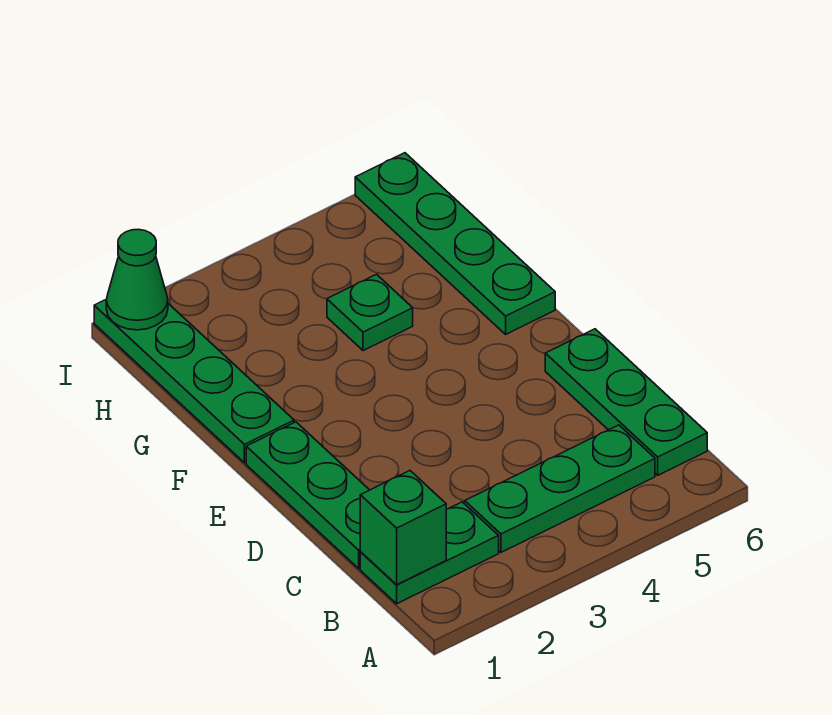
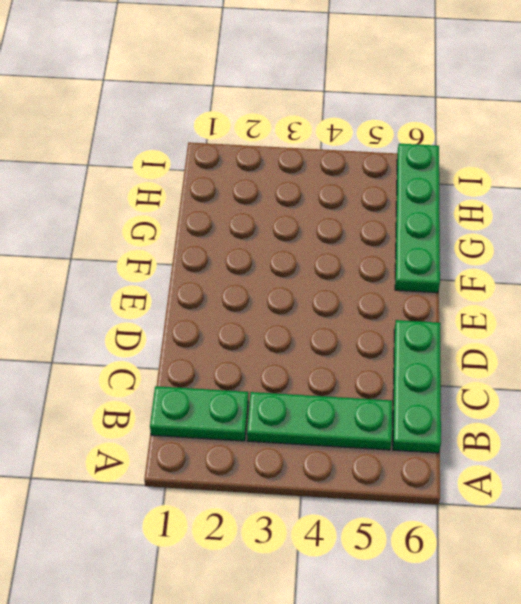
none -> green plate C1:E1 level 1
none -> green plate F1:I1 level 1

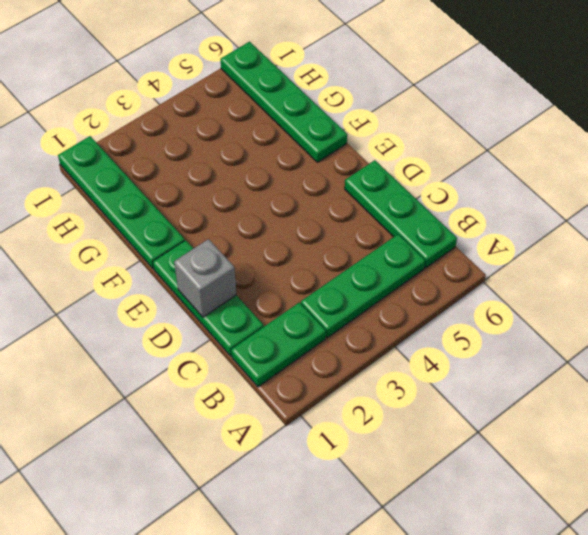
grey brick D1 level 2 -> none
none -> green plate G4 level 1
none -> green brick B1 level 2

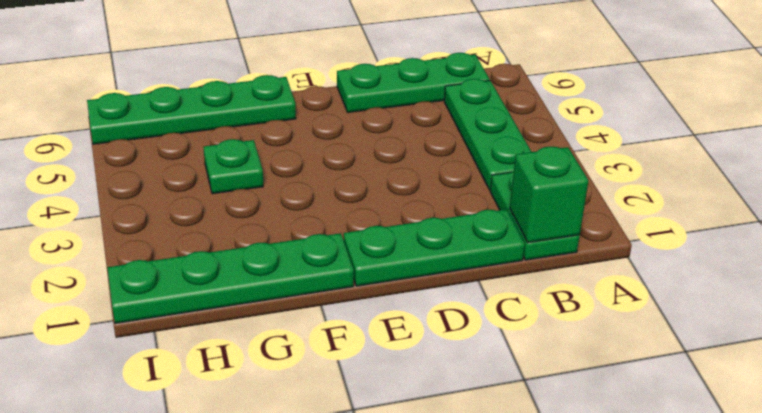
none -> green cone I1 level 2

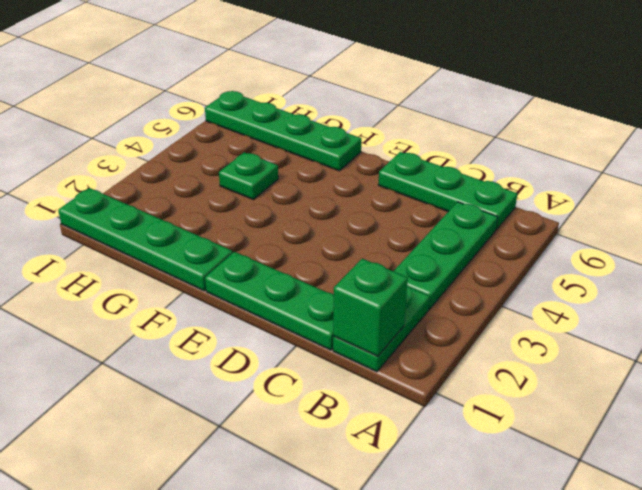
none -> green cone I1 level 2

